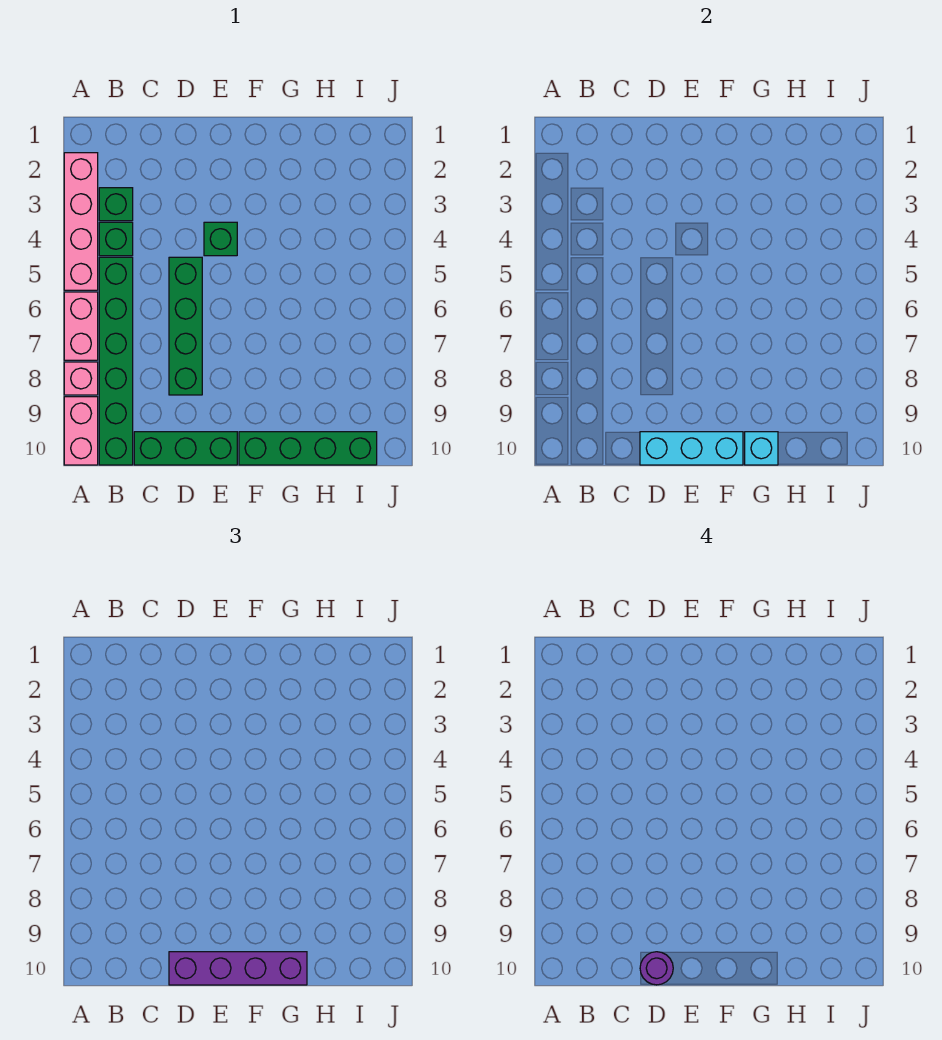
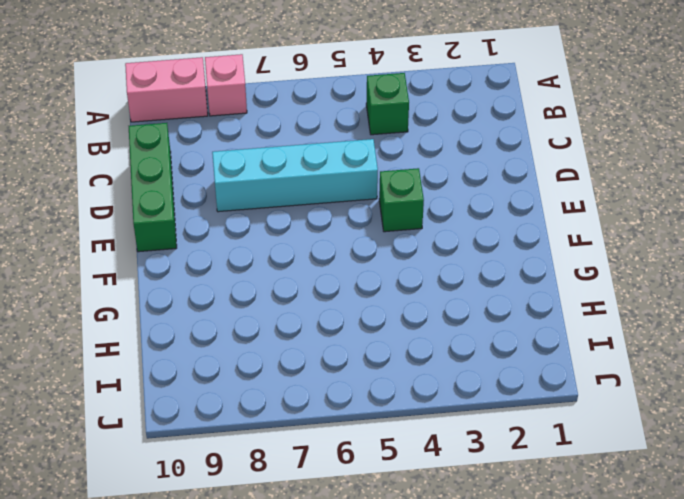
cyan brick D5:D8 level 1 -> green brick D5:D8 level 1
none -> pink brick A2:A5 level 1
none -> pink brick A6:A7 level 1
none -> green brick B3 level 1

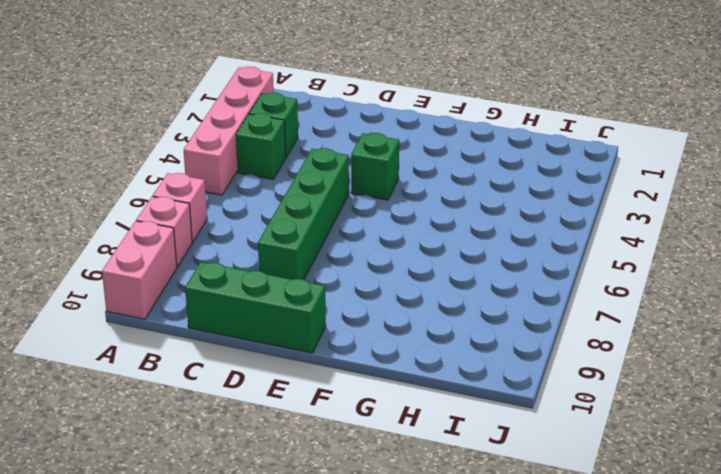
pink brick A7 level 1 -> pink brick A6:A7 level 1
none -> green brick B5:B10 level 1
none -> green brick F10:I10 level 1
none -> cyan brick D10:F10 level 2

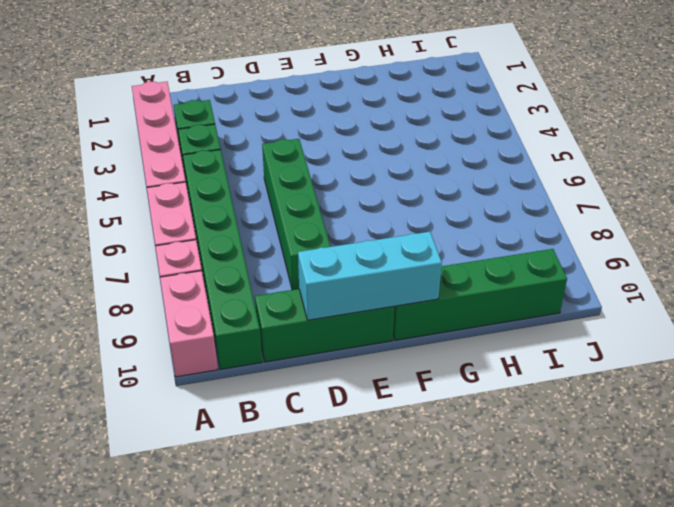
none -> green brick E4 level 1
none -> cyan brick G10 level 2
none -> purple brick D10:G10 level 3

